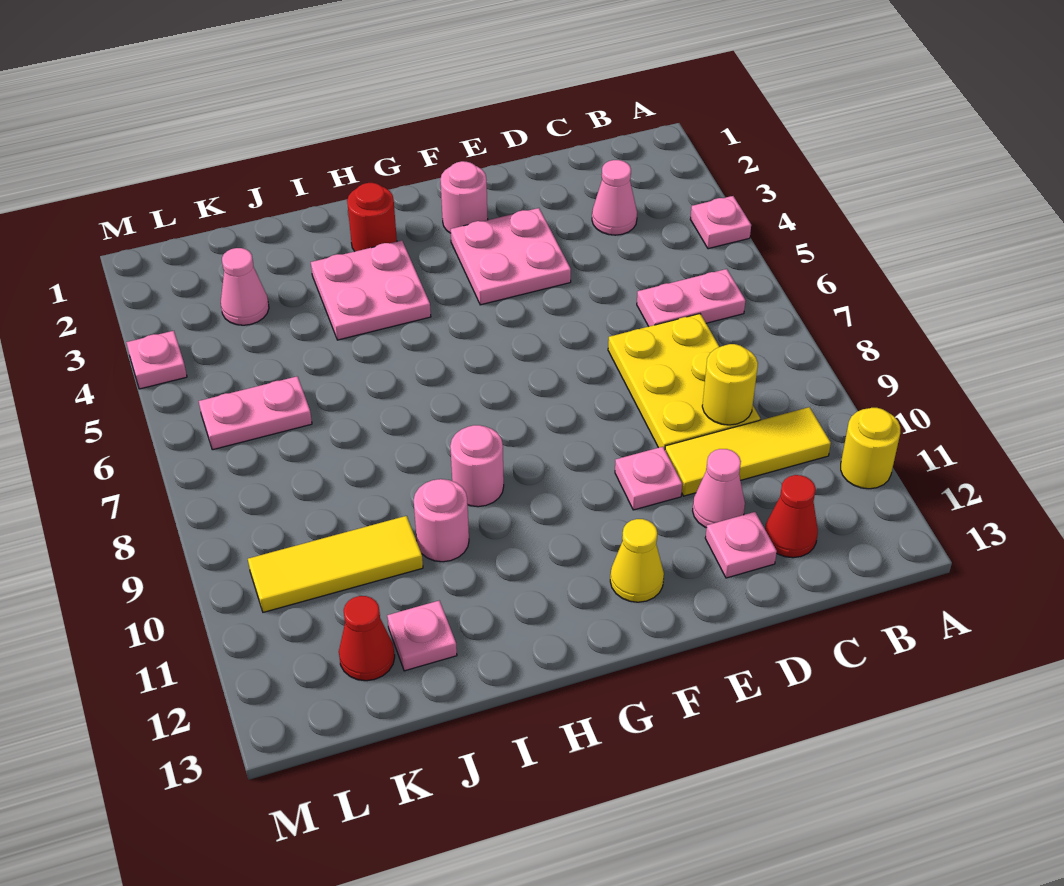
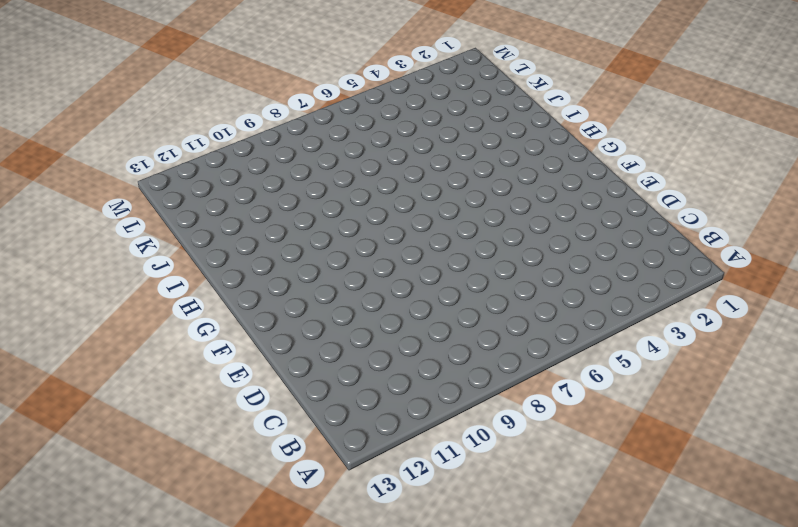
none -> pink plate A4 level 1
none -> yellow round brick A11 level 1
none -> pink plate B6:C6 level 1

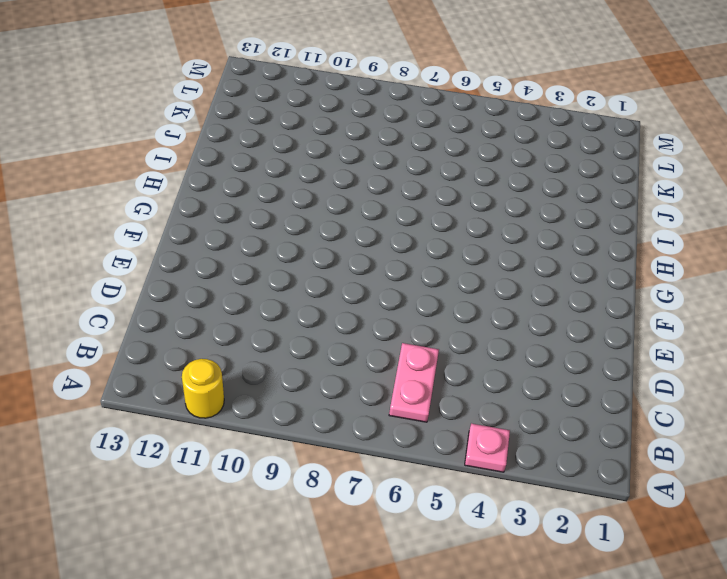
none -> yellow tile B10:D10 level 1
none -> pink cone C3 level 1
none -> yellow plate C7:D9 level 1

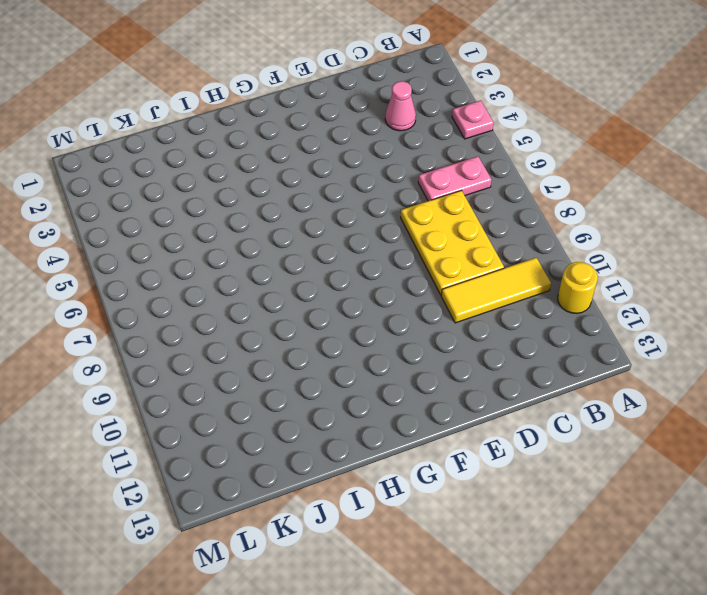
none -> red cone C12 level 1
none -> pink cone D11 level 1
none -> pink plate D12 level 1

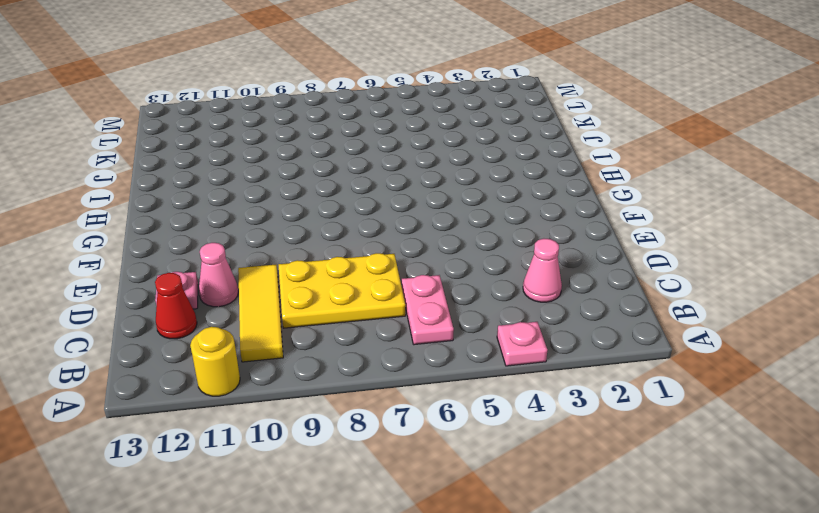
none -> pink plate E3:F4 level 1
none -> pink plate E10 level 1
none -> pink round brick F2 level 1

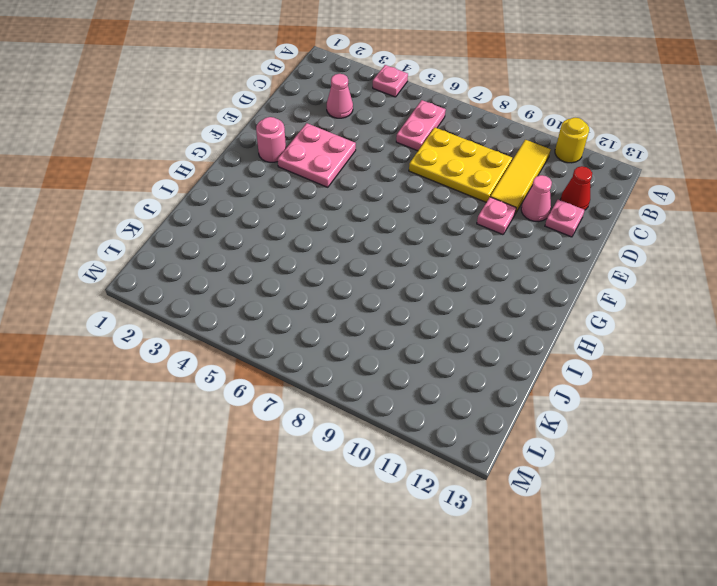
none -> yellow cone F12 level 1
none -> red round brick H2 level 1
none -> pink plate H3:I4 level 1

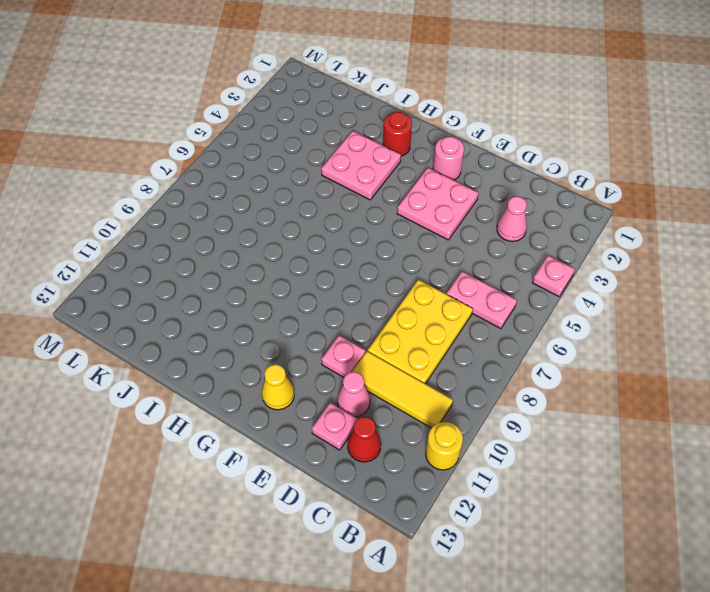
none -> pink round brick H9 level 1
none -> pink round brick I10 level 1
none -> yellow tile J10:L10 level 1

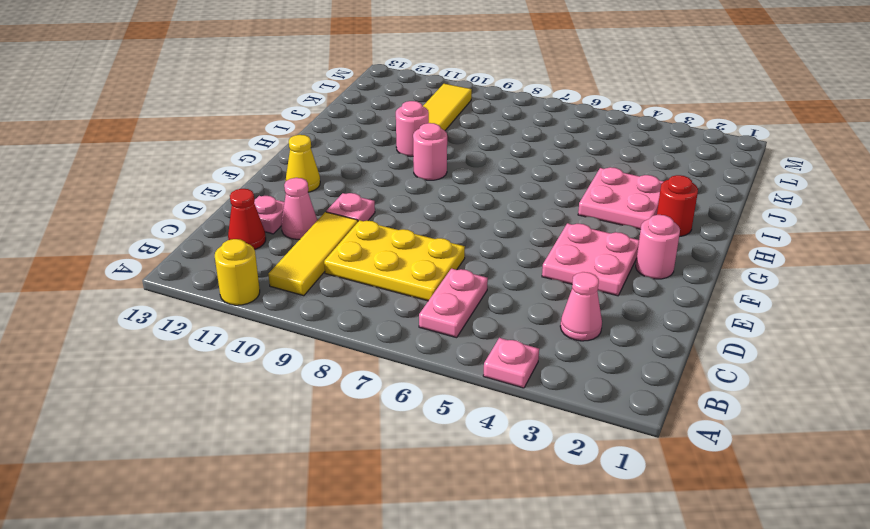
none -> pink plate J12 level 1
none -> pink cone K3 level 1
none -> pink plate K6:L6 level 1

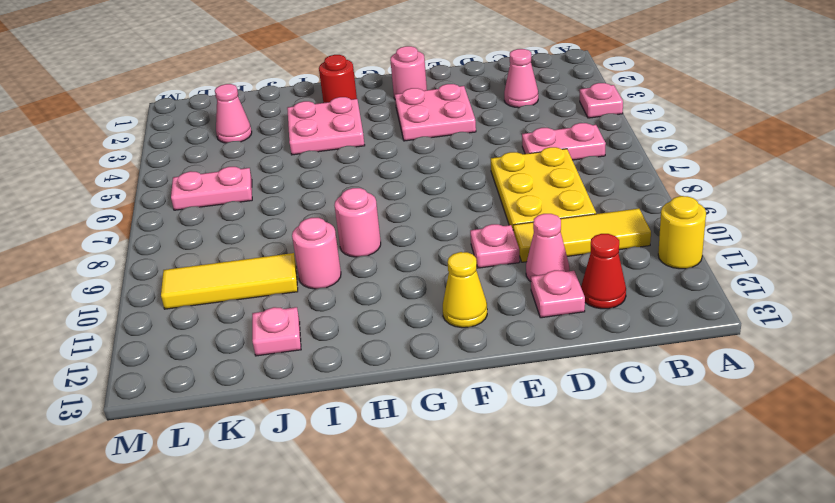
none -> red cone K12 level 1
none -> pink plate M4 level 1
none -> yellow round brick C9 level 2

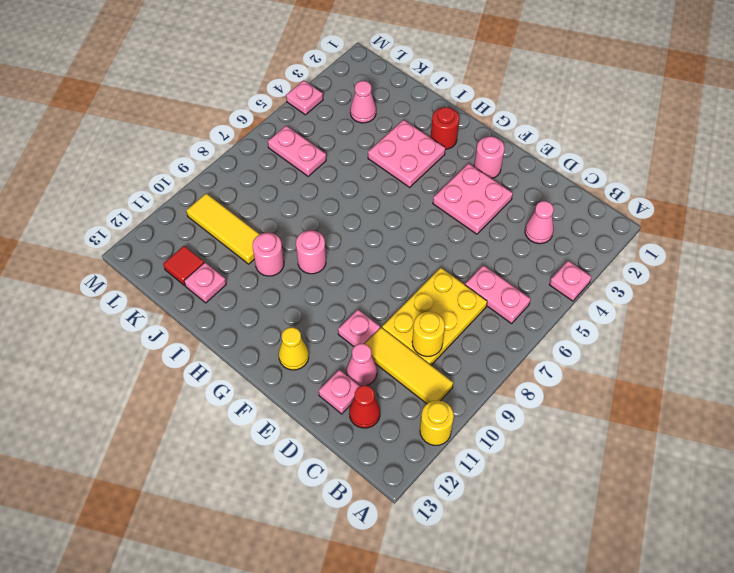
red tile K12 level 1 -> red cone K12 level 1

